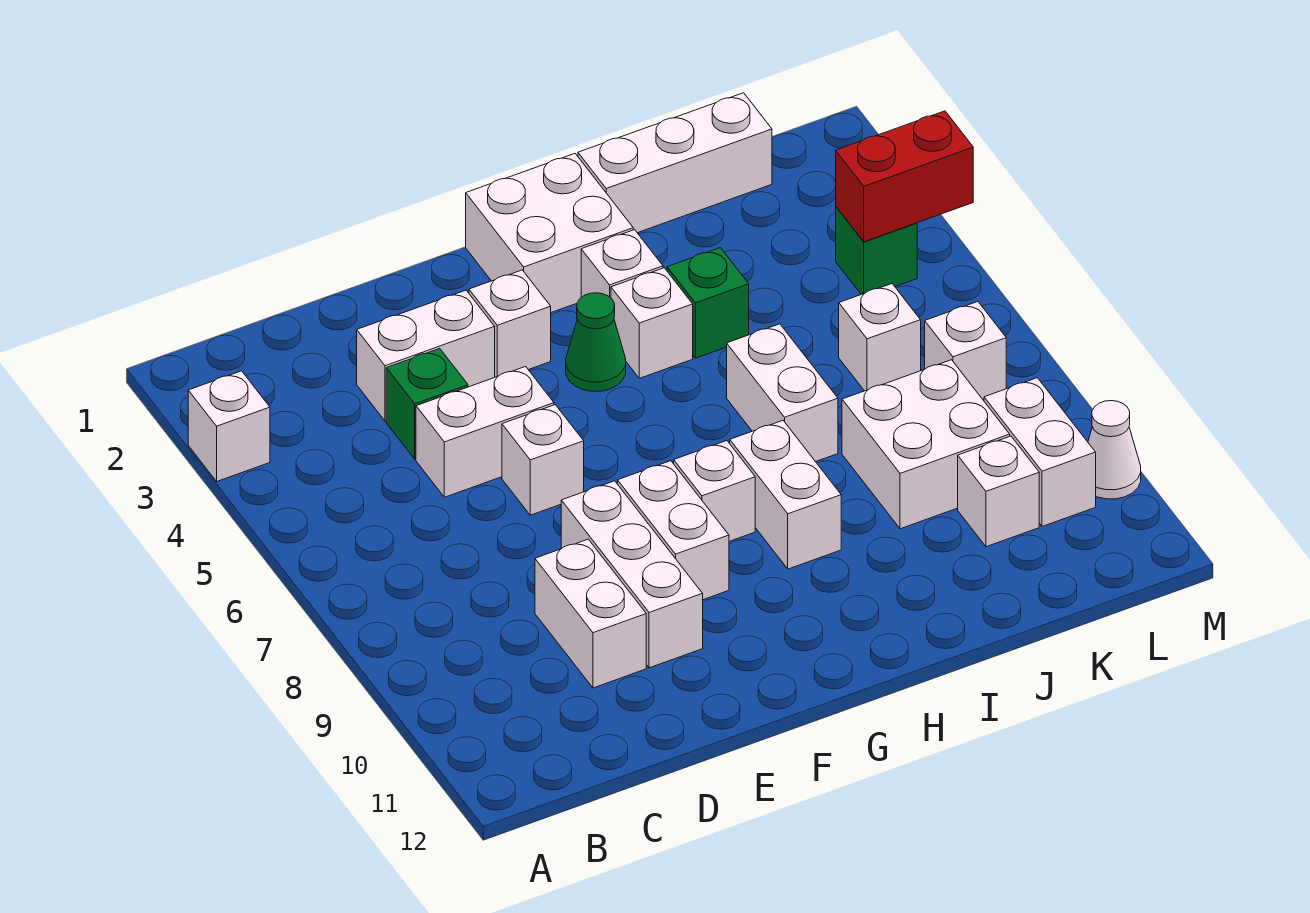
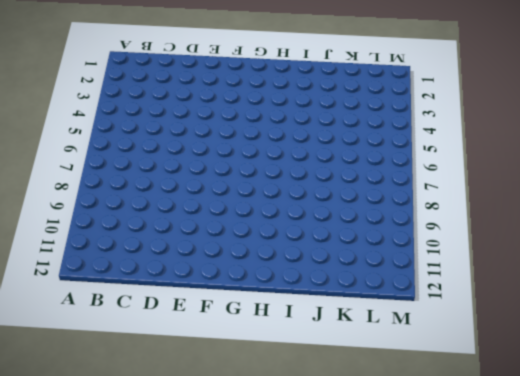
none -> white brick A3 level 1
none -> white brick D3:E3 level 1
none -> green brick D4 level 1

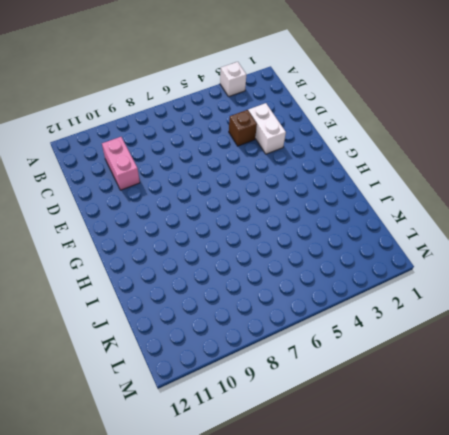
pink brick C10:D10 level 1 -> white brick D9:D10 level 1
brown brick D4 level 1 -> green brick D4 level 1
none -> white brick D5:E5 level 1
none -> white brick E6 level 1
none -> white brick E8:E10 level 1

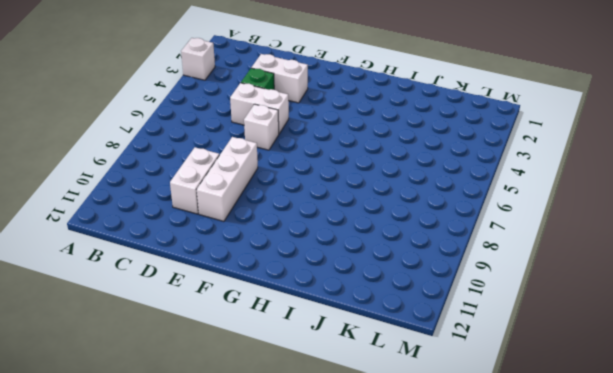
none -> white brick F3 level 1
none -> white brick F8:F9 level 1
none -> white brick G1:H2 level 1

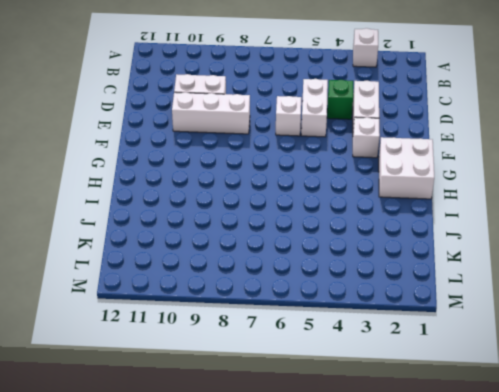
none -> white brick F8:F9 level 1
none -> green cone G4 level 1
none -> white brick G8 level 1

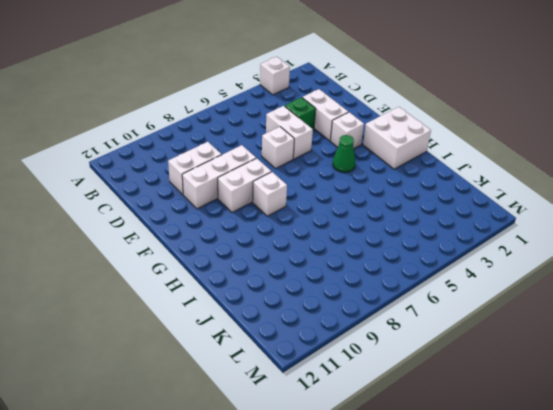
none -> white brick H3 level 1
none -> white brick H4 level 1
none -> white brick H8:H9 level 1

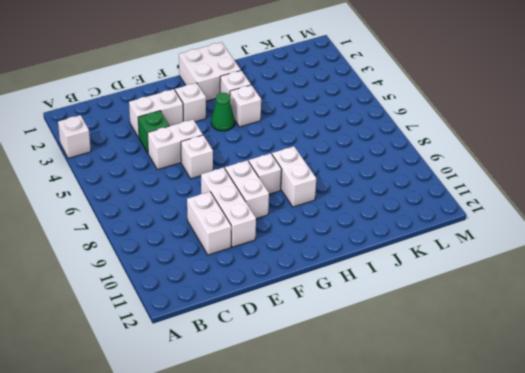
none -> white brick I1:K1 level 1
none -> green brick I4 level 1
none -> white brick I6:I7 level 1

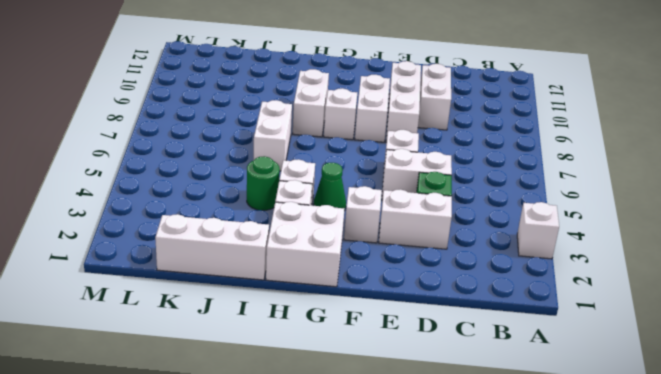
green round brick I4 level 1 -> green brick I4 level 1
none -> white brick J8:K9 level 1
none -> white brick K6 level 1
none -> white brick K10 level 1

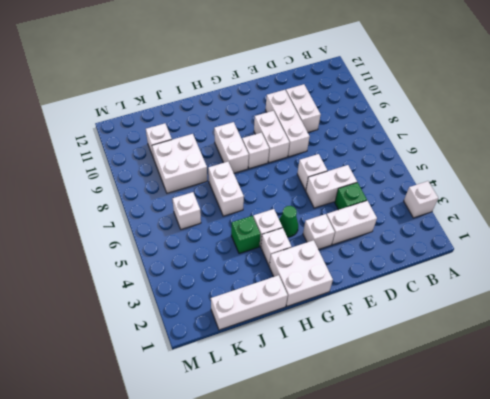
none -> green brick L4 level 1
none -> white brick L7 level 1
none -> white brick L9:L10 level 1

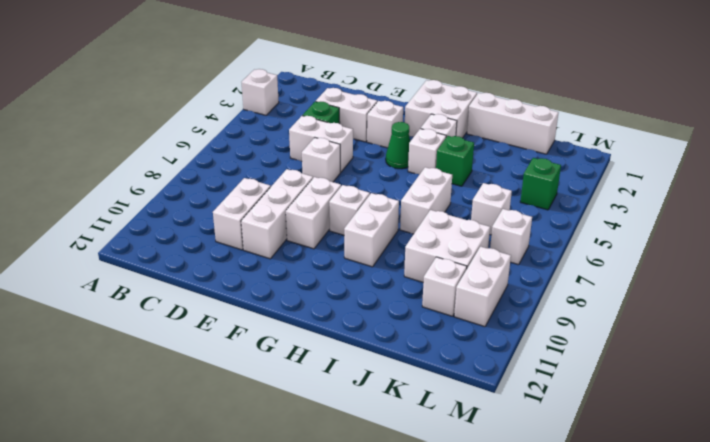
none -> white cone M10 level 1
none -> red brick L4:M4 level 2

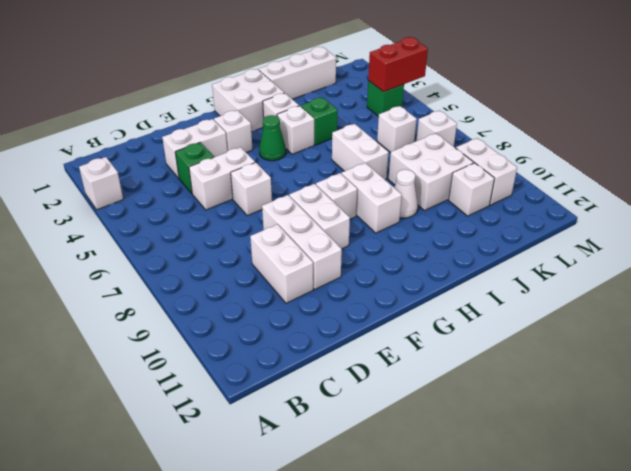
white cone I9 level 1 -> white cone M10 level 1

